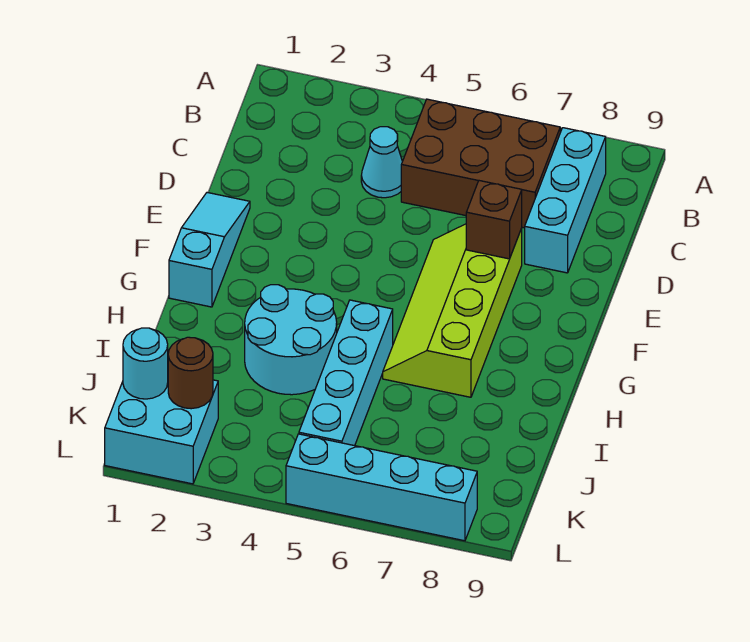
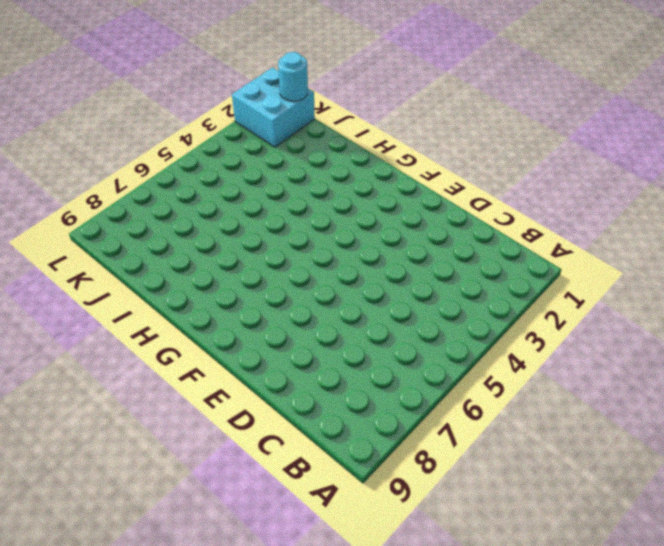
none -> brown brick B5:C7 level 1
none -> cyan brick B8:D8 level 1
none -> cyan cone C4 level 1

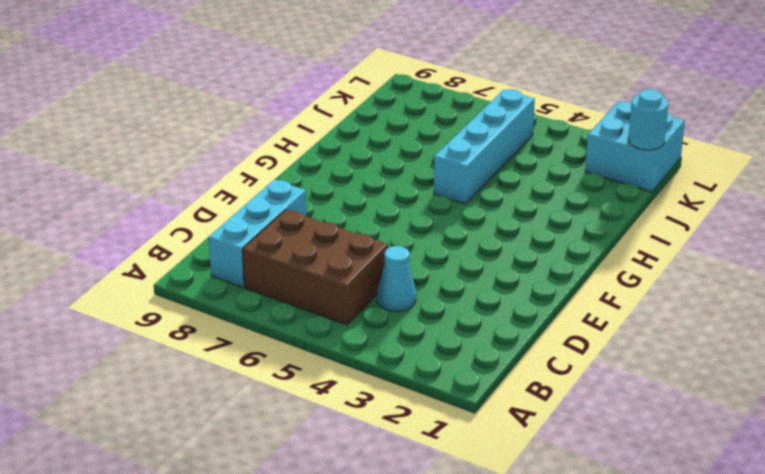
none -> cyan slope E1:G1 level 1 top G
none -> lime slope E6:H7 level 1 top 7
none -> cyan round brick H3:I4 level 1

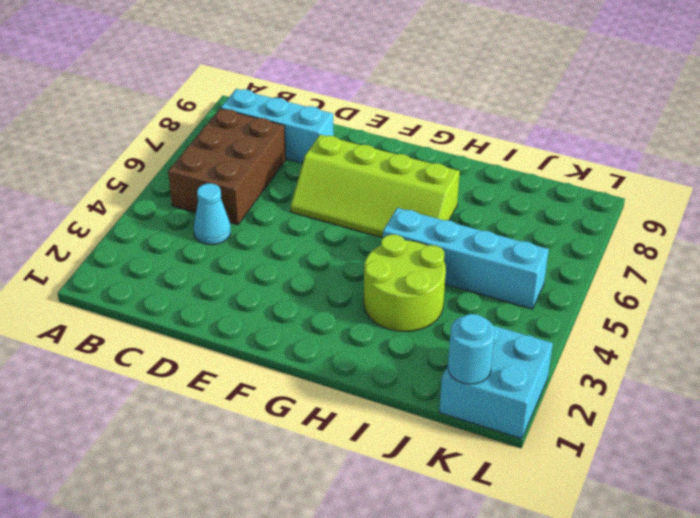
lime round brick H3:I4 level 1 -> cyan round brick H3:I4 level 1
none -> cyan slope E1:G1 level 1 top G
none -> cyan brick L5:L8 level 1
none -> brown brick E7 level 2

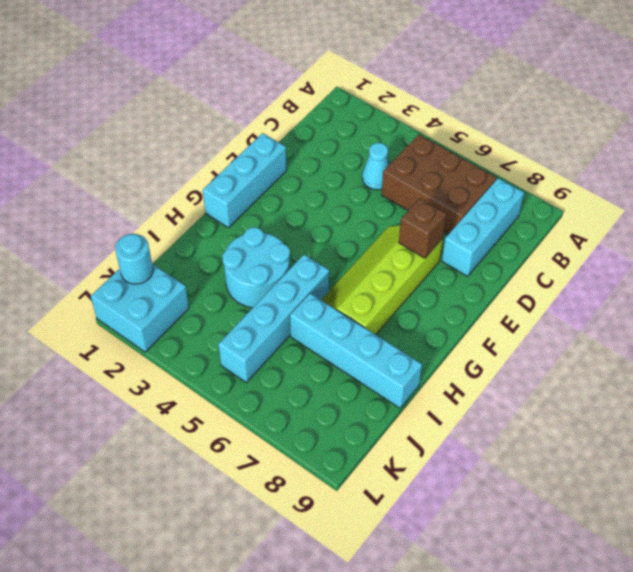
cyan brick E1:G1 level 1 -> cyan slope E1:G1 level 1 top G
cyan brick I6:I9 level 1 -> cyan brick L5:L8 level 1
none -> brown round brick K2 level 2

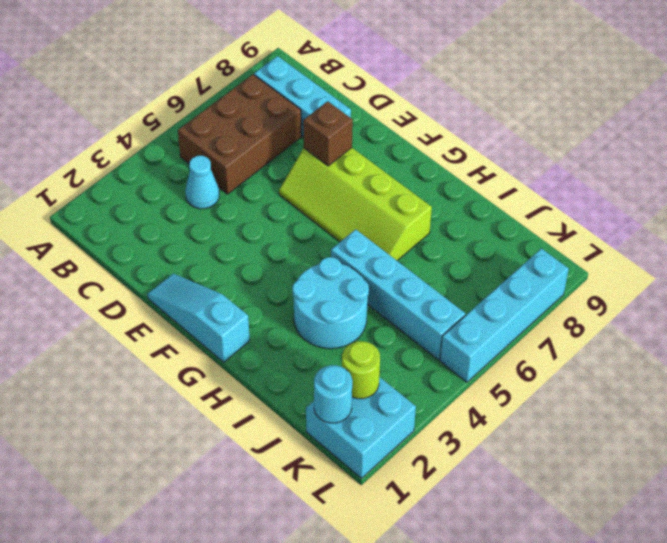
lime round brick K2 level 2 -> brown round brick K2 level 2

